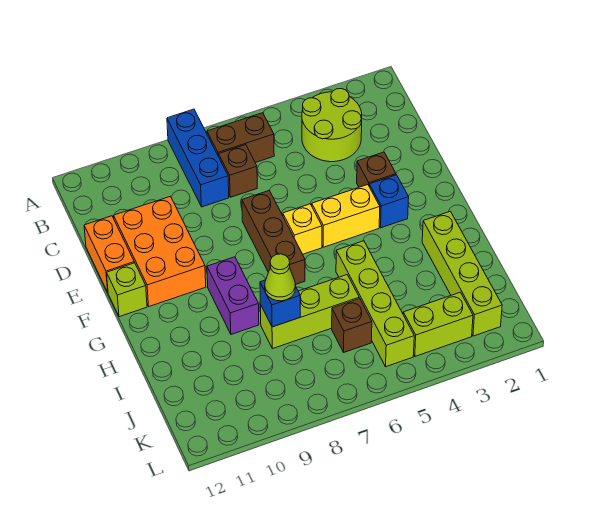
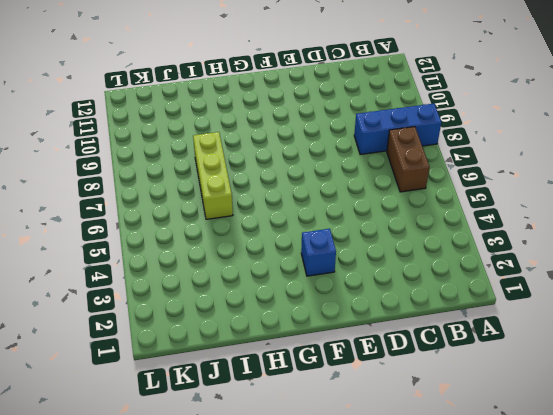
none -> lime round brick B3:C4 level 1
none -> brown brick C7 level 1
none -> orange brick D10:F11 level 1

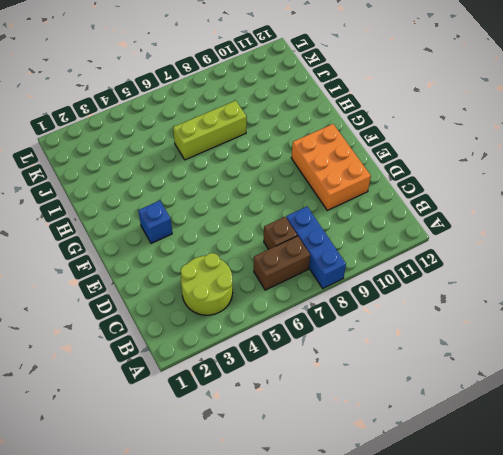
none -> orange brick D12:E12 level 1
none -> brown brick E3 level 1
none -> brown brick E7:G7 level 1

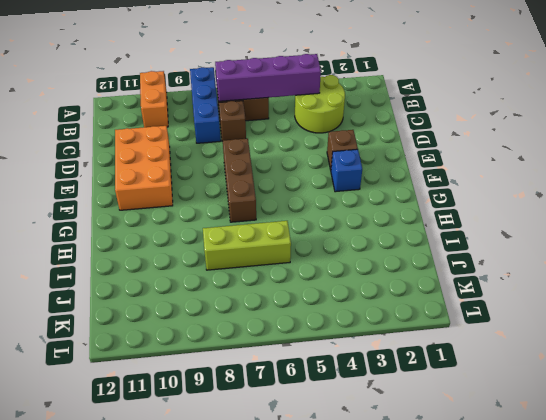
orange brick A10:B10 level 1 -> orange brick D12:E12 level 1
purple brick B4:B7 level 2 -> none
none -> yellow brick F4:F5 level 1
none -> yellow brick F6 level 1
none -> lime brick F12 level 1

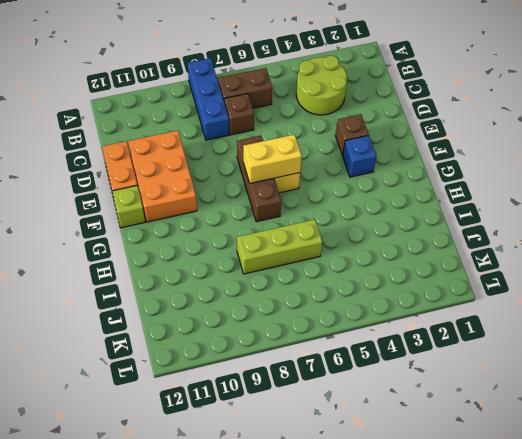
yellow brick F6:F7 level 2 -> yellow brick F4:F5 level 1
none -> purple brick G9:H9 level 1
none -> lime brick H2:K2 level 1
none -> lime brick H5:K5 level 1

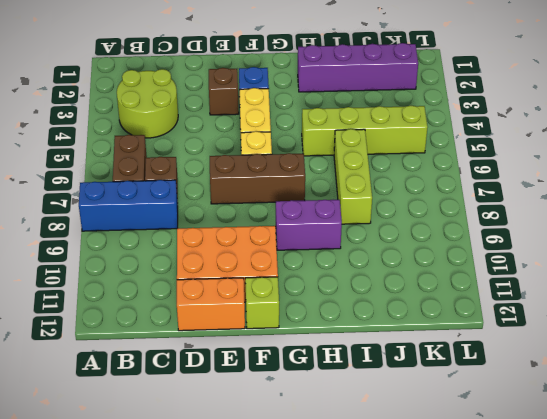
purple brick H2:K2 level 1 -> lime brick H2:K2 level 1
none -> brown brick J6 level 1
none -> lime brick K3:K4 level 1
none -> blue brick I8 level 2

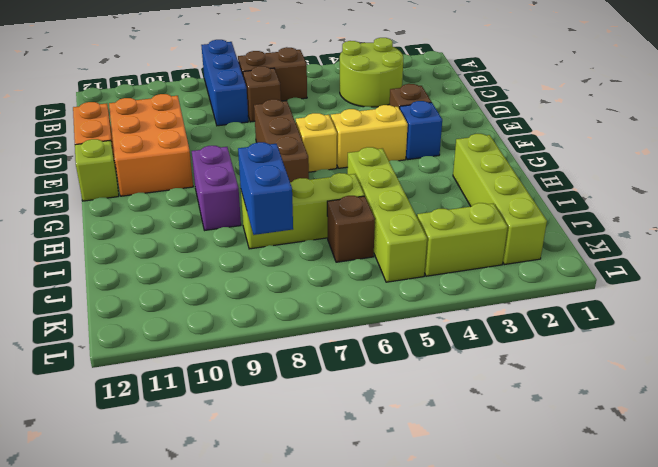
blue brick I8:J8 level 2 -> blue brick I8 level 2
none -> lime cone I8 level 3

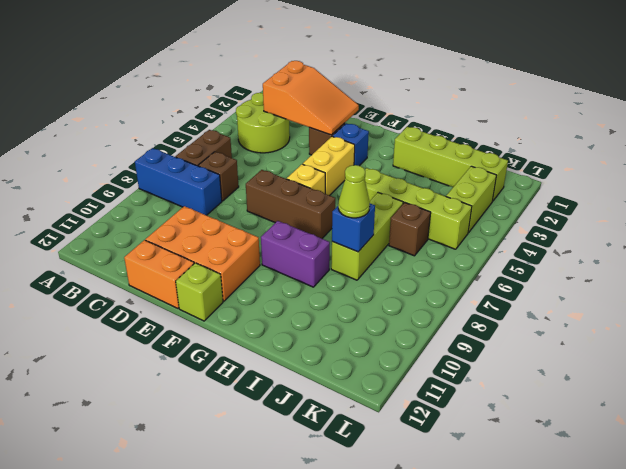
orange slope C2:E3 level 2 top C -> none

